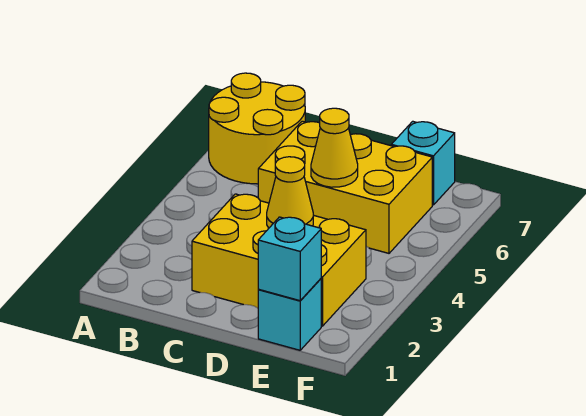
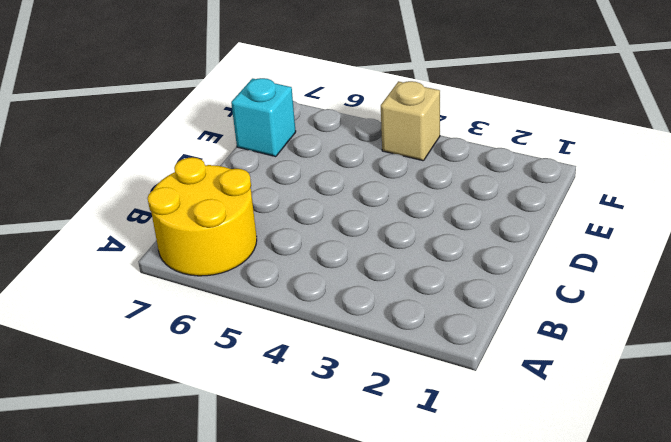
tan brick F4 level 1 -> none
none -> yellow brick C2:E3 level 1
none -> yellow brick C5:E6 level 1

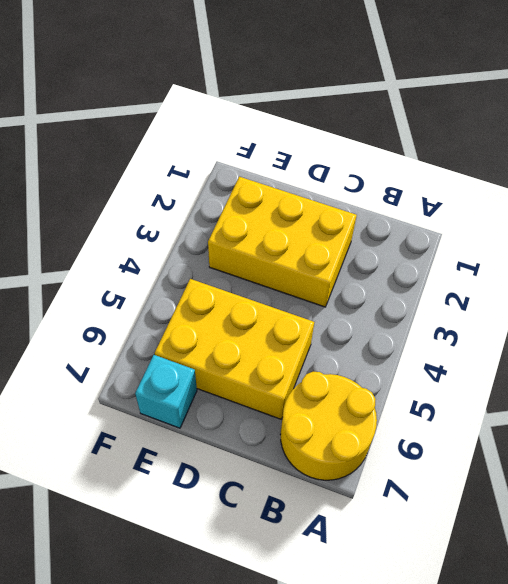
none -> cyan brick E1 level 1
none -> yellow cone D3 level 2

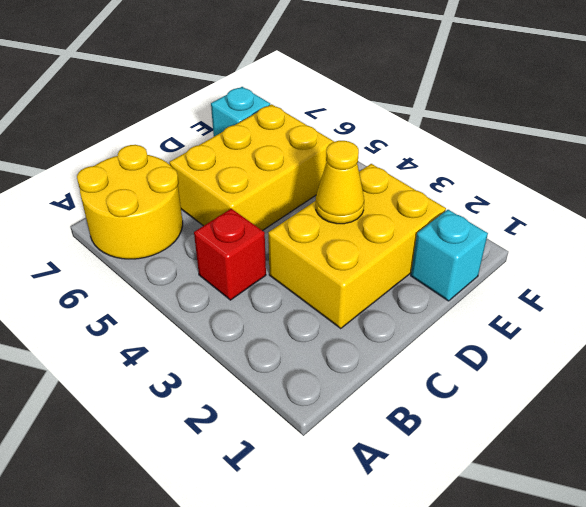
red brick B4 level 1 -> none
none -> yellow cone D5 level 2
none -> cyan brick E1 level 2

